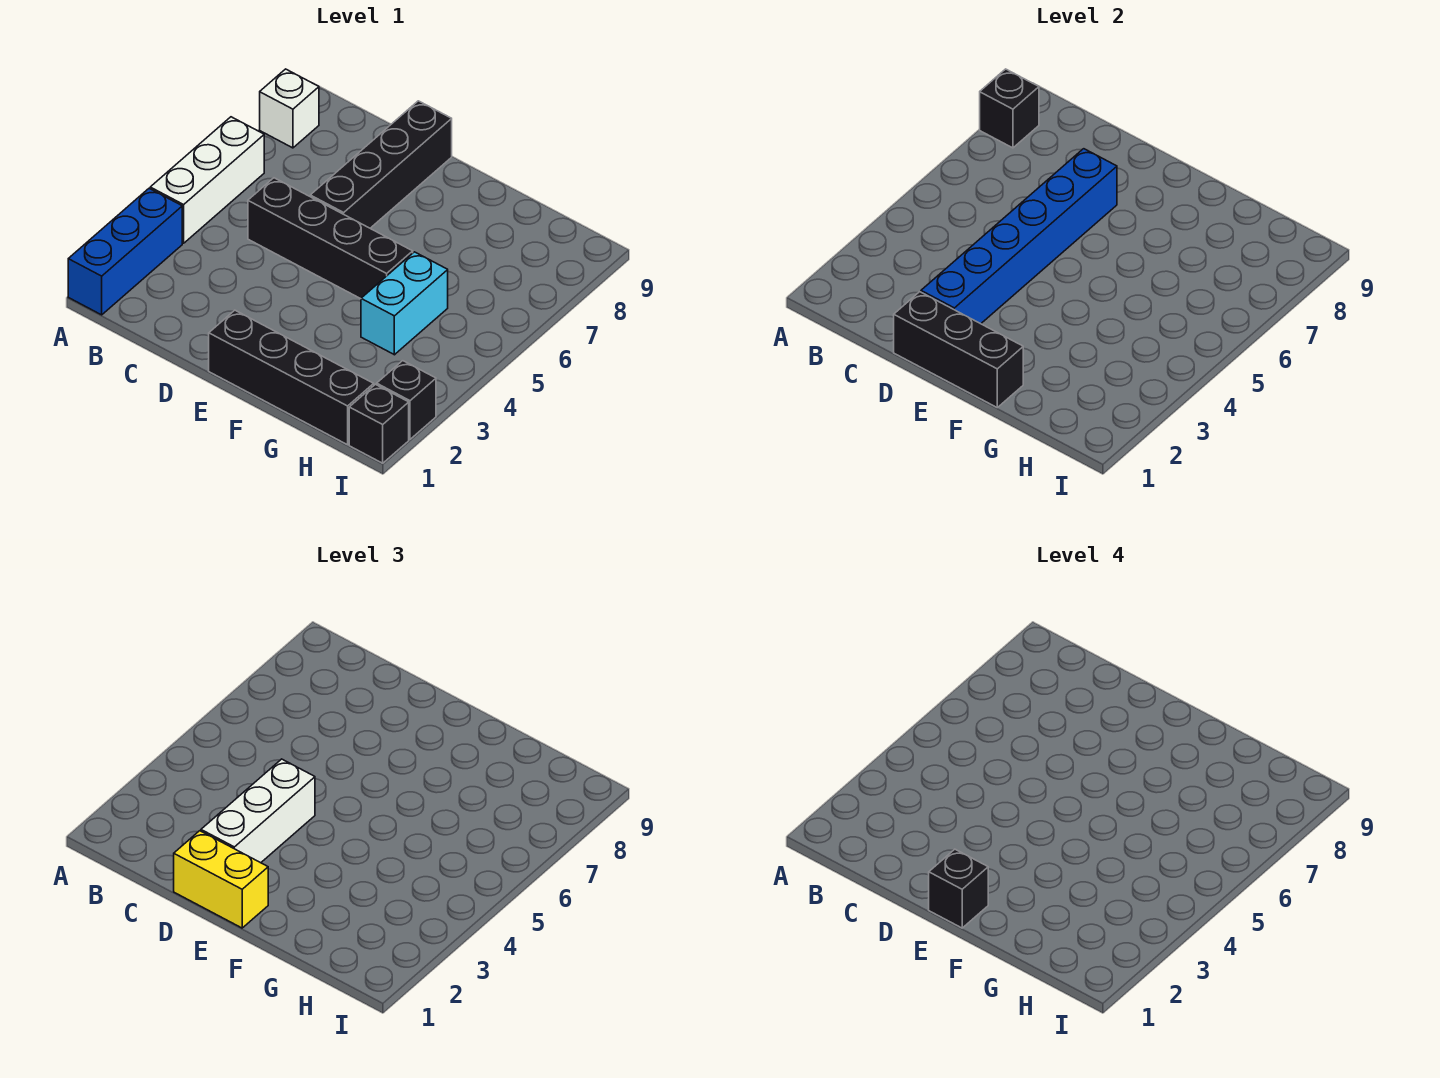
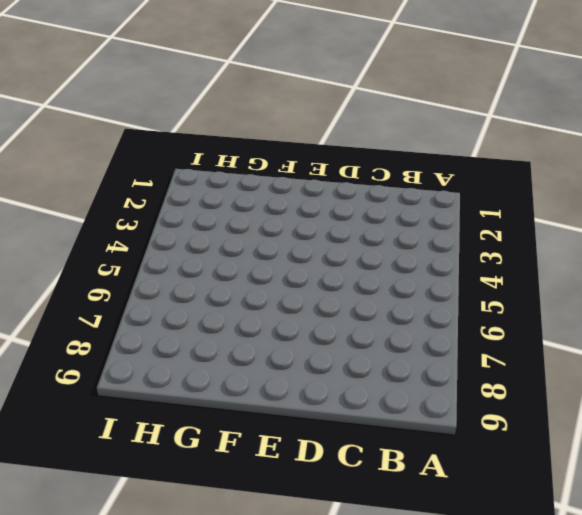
none -> blue brick A1:A3 level 1
none -> white brick A4:A6 level 1
none -> white brick A8 level 1

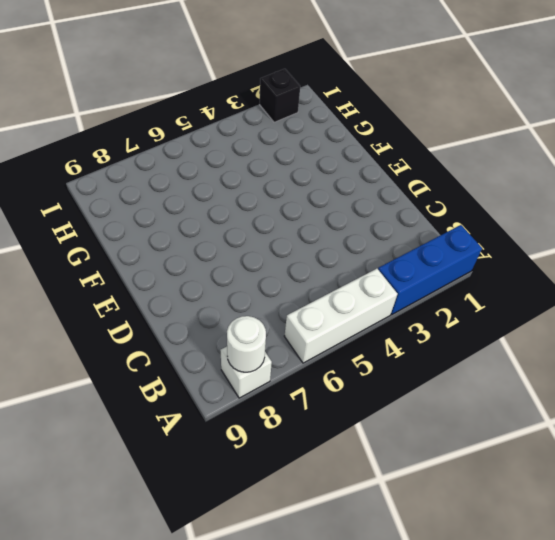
white round brick A8 level 2 -> black brick A8 level 2
none -> black brick C5:F5 level 1
none -> black brick D6:D9 level 1
none -> black brick E1:H1 level 1

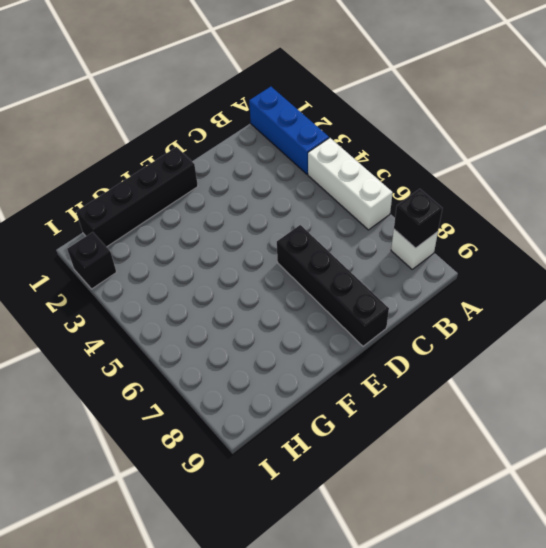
none -> black brick C5:F5 level 1
none -> cyan brick G4:G5 level 1
none -> black brick I1 level 1

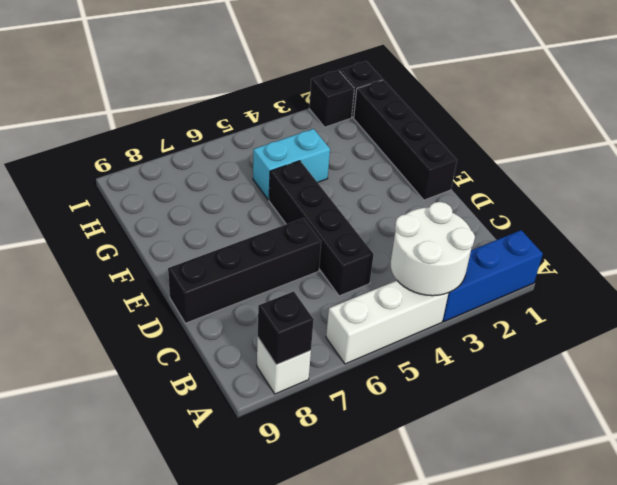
white round brick A3:B4 level 2 -> none
none -> black brick D1:F1 level 2
none -> blue brick D2:D7 level 2
none -> yellow brick D1:E1 level 3

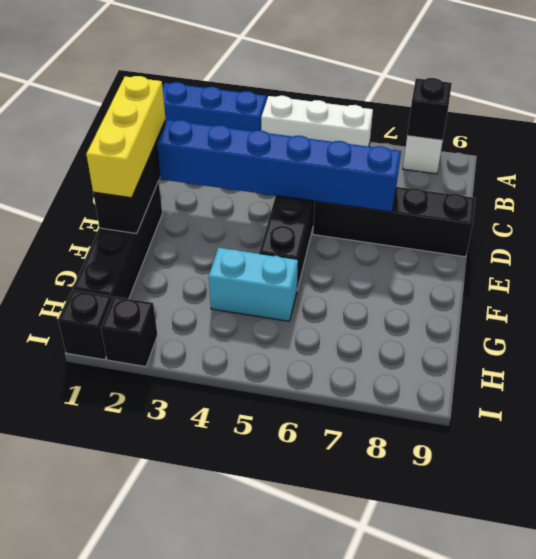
yellow brick D1:F1 level 3 -> yellow brick D1:E1 level 3
none -> white brick D2:D4 level 3
none -> black brick E1 level 4

